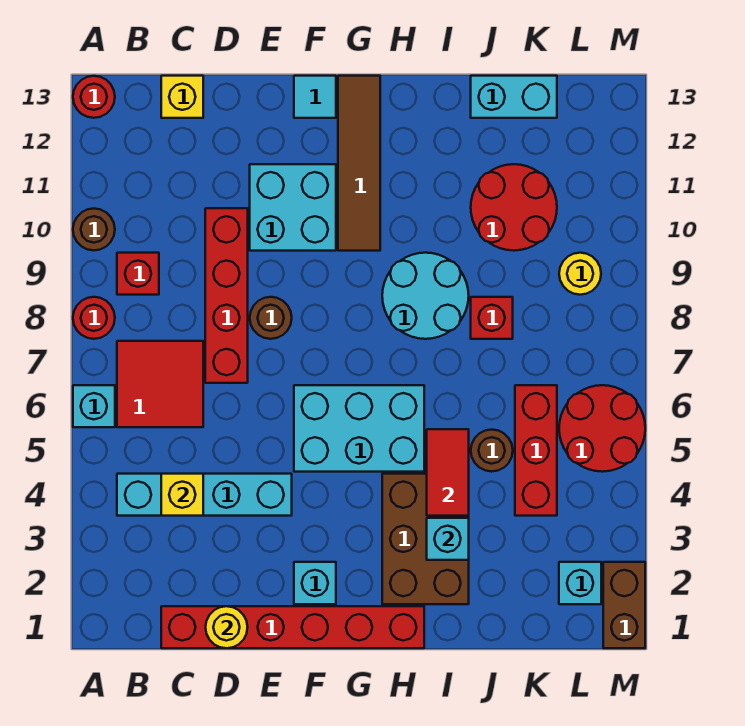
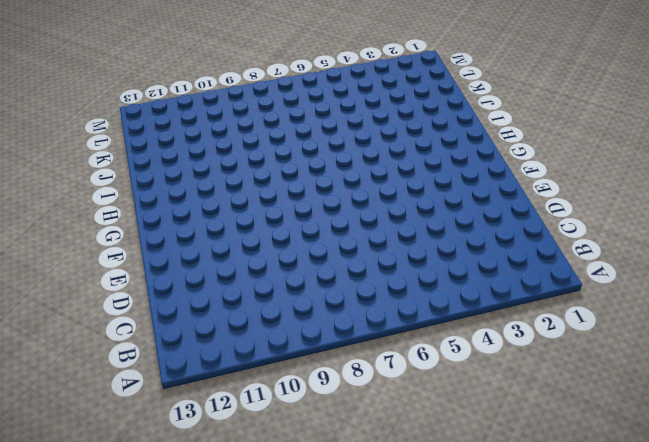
none -> cyan brick A6 level 1
none -> red round brick A8 level 1
none -> brown round brick A10 level 1
none -> red round brick A13 level 1

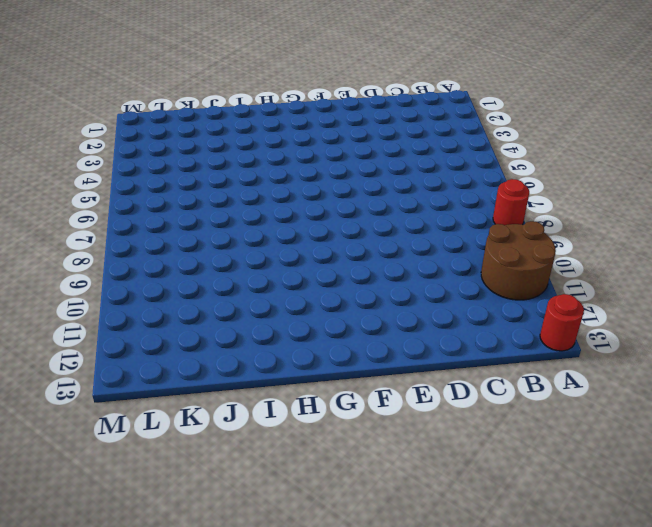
brown round brick A10:B11 level 1 -> brown round brick A10 level 1
none -> cyan brick A6 level 1
none -> cyan brick B4:E4 level 1
none -> red tile B6:C7 level 1
none -> red brick B9 level 1

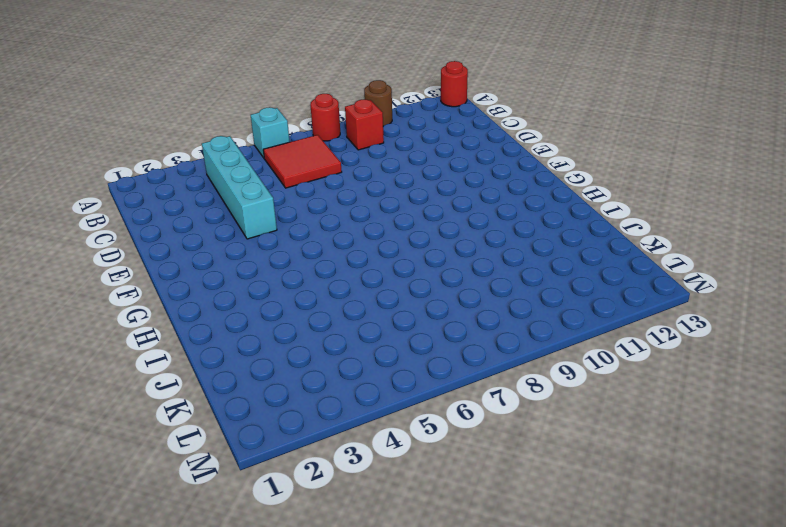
none -> red brick C1:H1 level 1
none -> yellow brick C13 level 1
none -> red brick D7:D10 level 1
none -> brown round brick E8 level 1

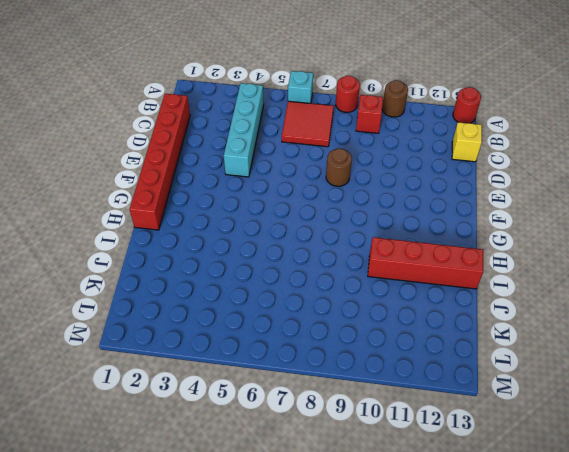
red brick I10:I13 level 1 -> red brick D7:D10 level 1
none -> cyan brick E10:F11 level 1
none -> cyan brick F2 level 1
none -> cyan brick F5:H6 level 1
none -> cyan tile F13 level 1

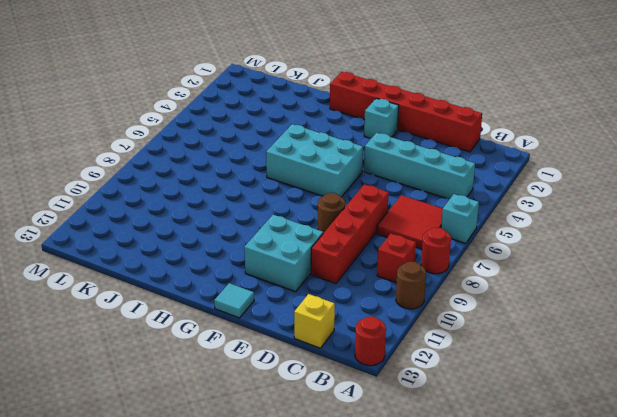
none -> brown tile G10:G13 level 1
none -> brown brick H2:I4 level 1
none -> cyan round brick H8:I9 level 1
none -> brown round brick J5 level 1

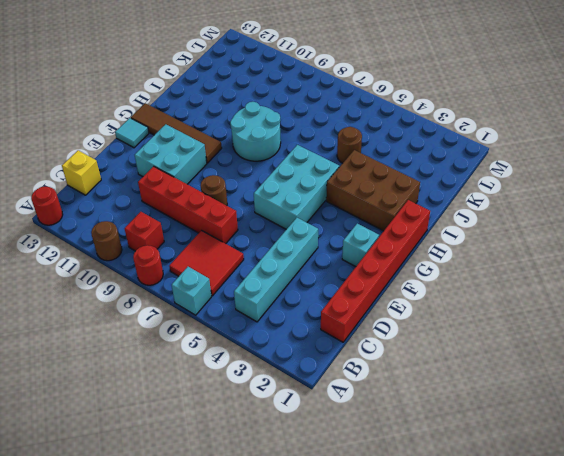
none -> red brick J8 level 1
none -> red round brick J10:K11 level 1
none -> cyan brick J13:K13 level 1
none -> red brick K4:K6 level 1

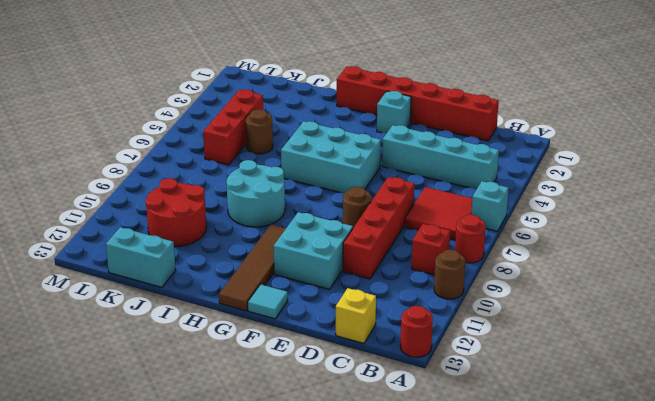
none -> brown brick H2:I4 level 1
none -> red brick J8 level 1
none -> cyan brick L2 level 1
none -> red round brick L5:M6 level 1

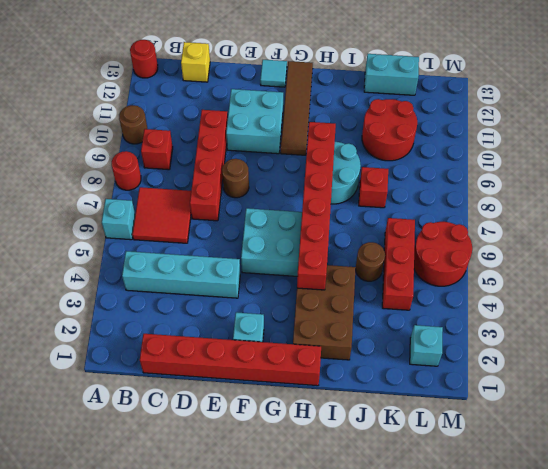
red brick H4:H9 level 2 -> none
none -> yellow round brick L9 level 1
none -> brown brick M1:M2 level 1
none -> yellow brick C4 level 2
none -> yellow round brick D1 level 2

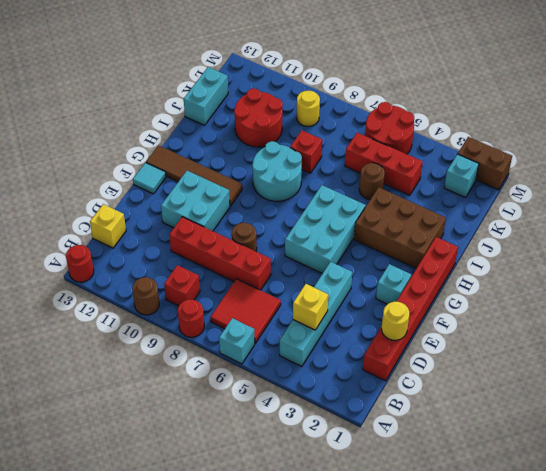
none -> cyan brick I3 level 2
none -> red tile I4:I5 level 2

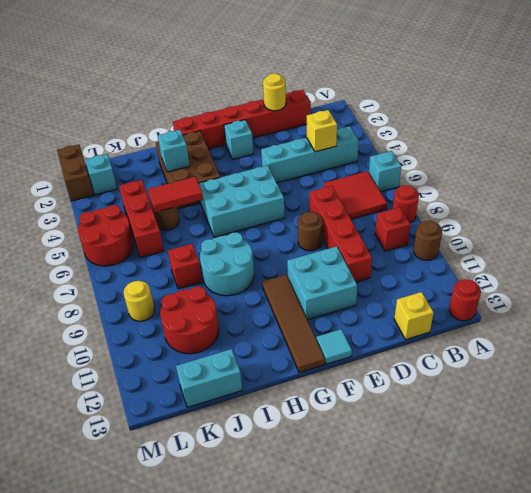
red tile I5:J5 level 2 -> red tile I4:I5 level 2

